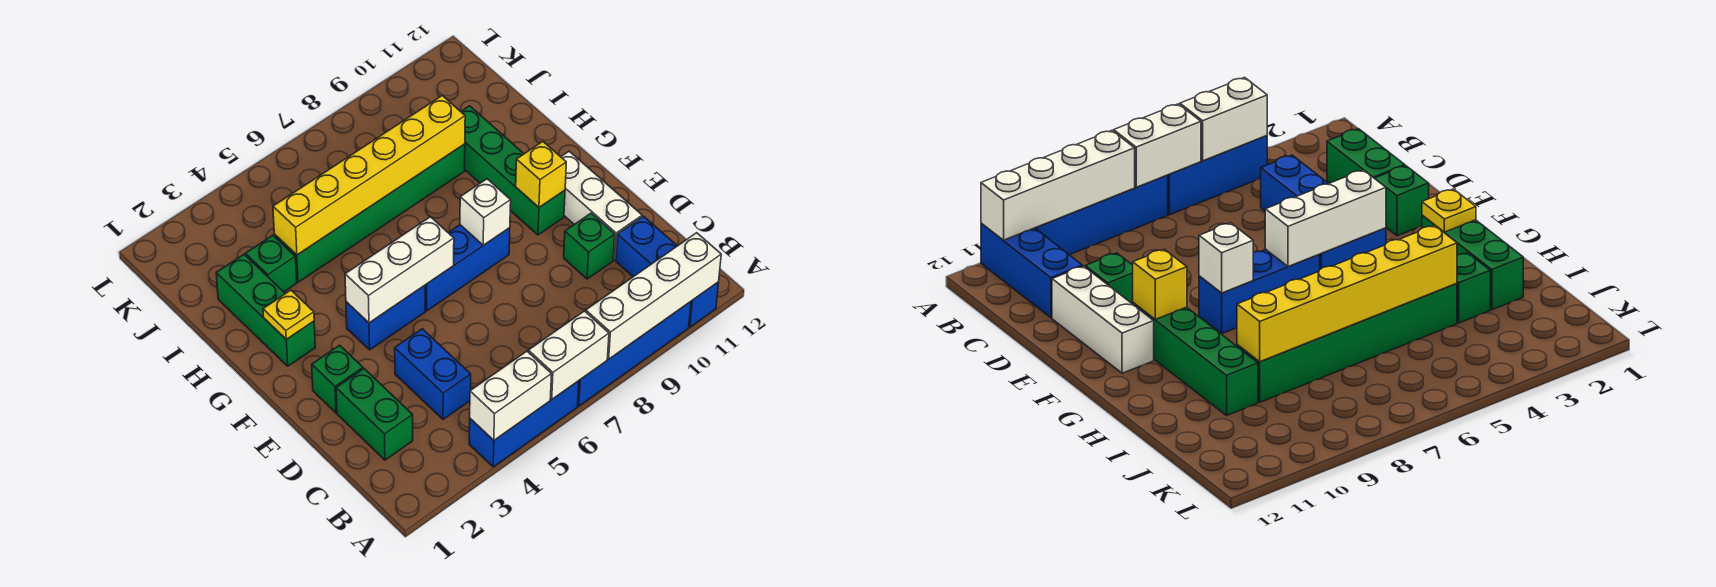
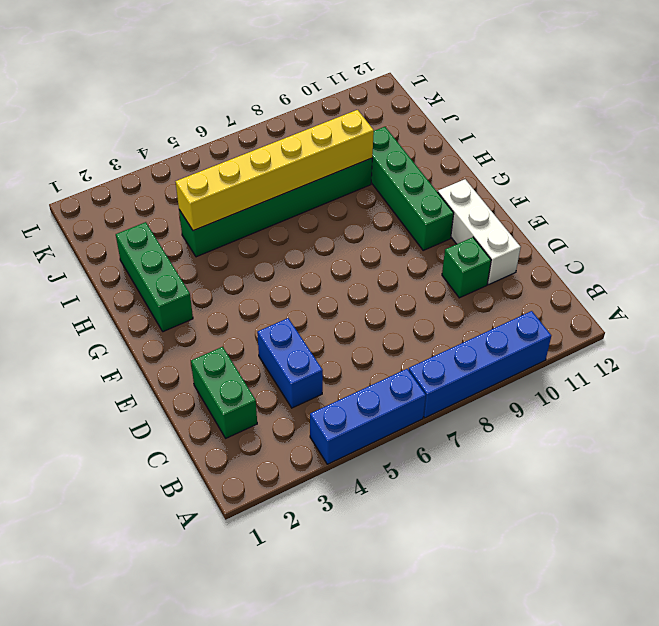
none -> blue brick A11:C11 level 1
none -> green brick E2 level 1
none -> blue brick F4:F5 level 1

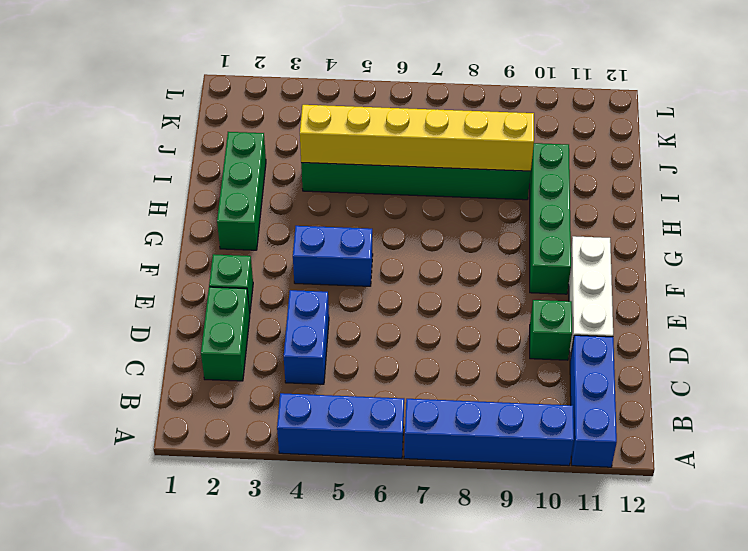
none -> blue brick F6:F8 level 1
none -> green brick I3 level 1
none -> white brick A4:A5 level 2

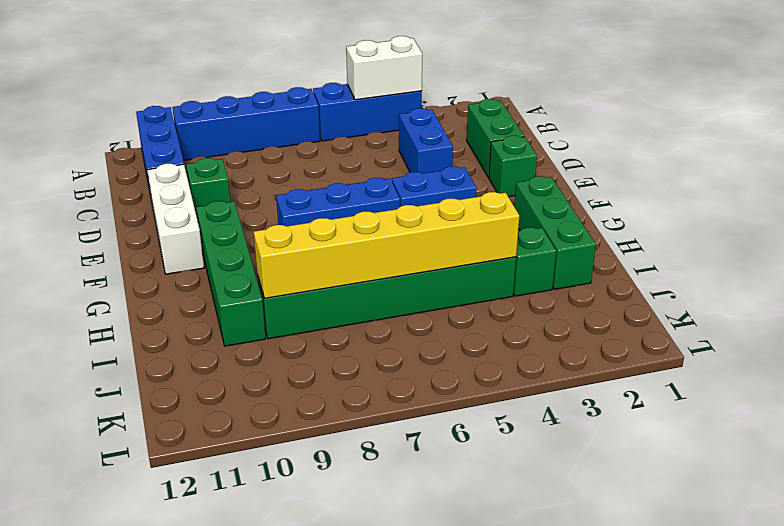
none -> white brick A6:A7 level 2
none -> white brick A8:A11 level 2
none -> white brick F4:F6 level 2

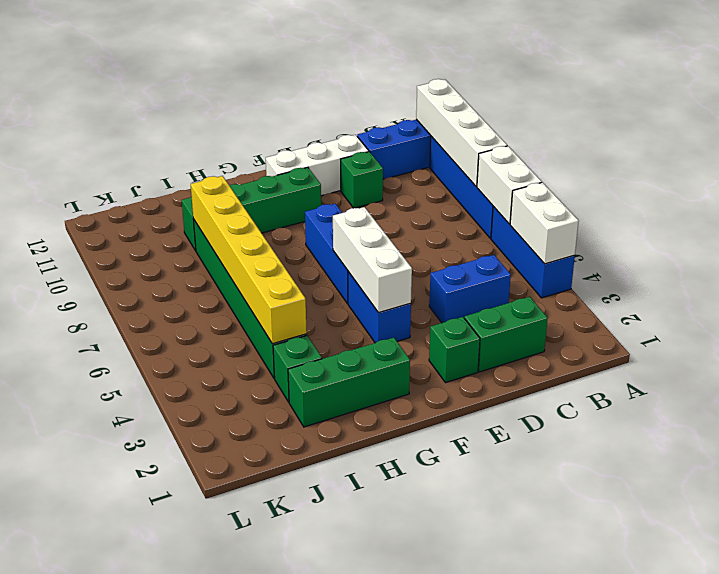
none -> white brick F8 level 2
none -> yellow brick F10 level 2
none -> yellow plate G2 level 2

